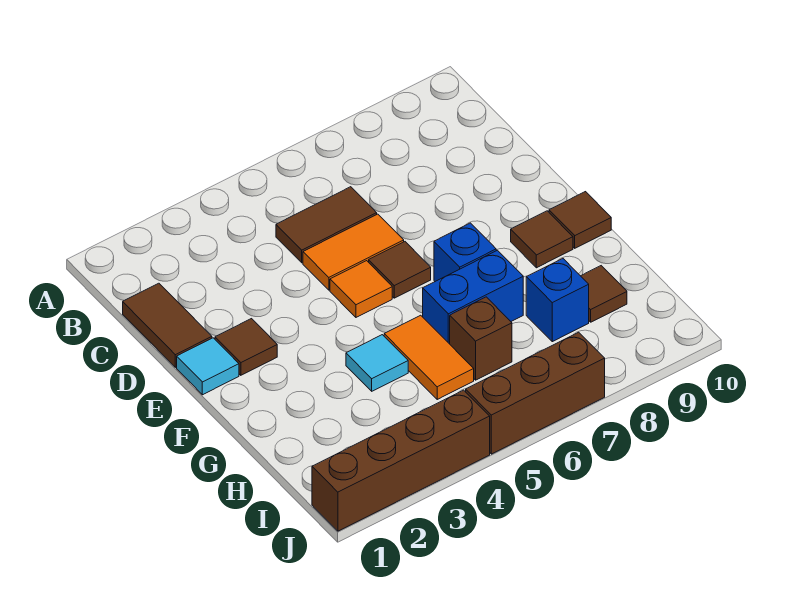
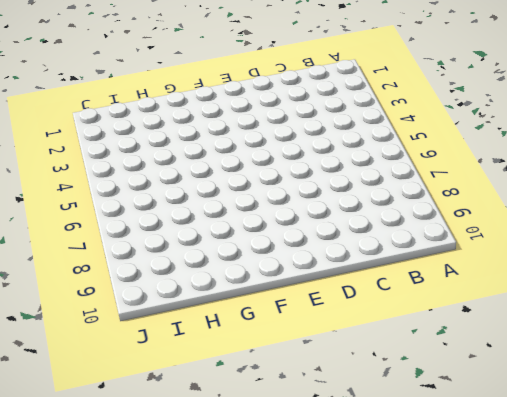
none -> brown tile C1:D1 level 1
none -> brown tile C5:C6 level 1
none -> orange tile D5:D6 level 1

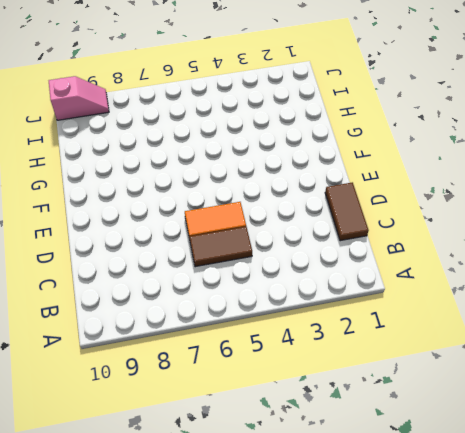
pink slope J9:J10 level 1 top 10 -> none
none -> cyan tile E1 level 1
none -> brown tile E2 level 1
none -> orange tile E5 level 1

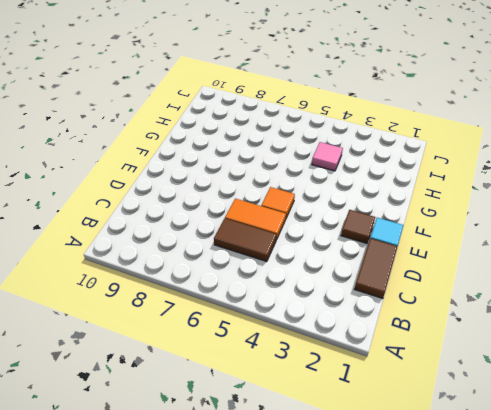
pink tile H4 level 1 -> none
none -> brown tile E6 level 1
none -> blue brick F7 level 1
none -> brown tile F9 level 1

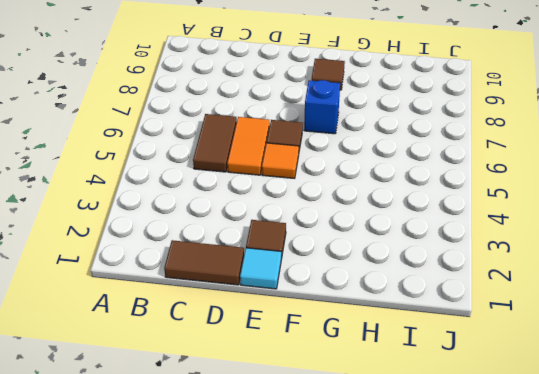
none -> brown tile F10 level 1
none -> cyan tile G4 level 1
none -> orange tile G5:H5 level 1

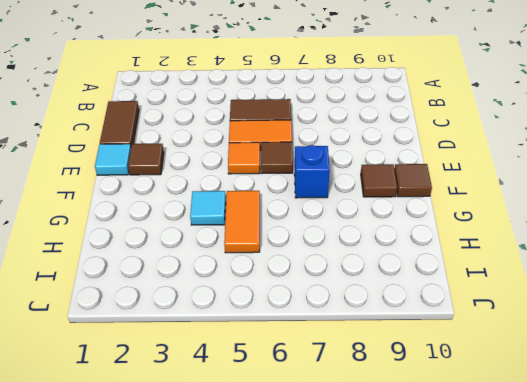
none -> blue brick G6:G7 level 1
none -> brown brick H6 level 1
none -> blue brick H8 level 1

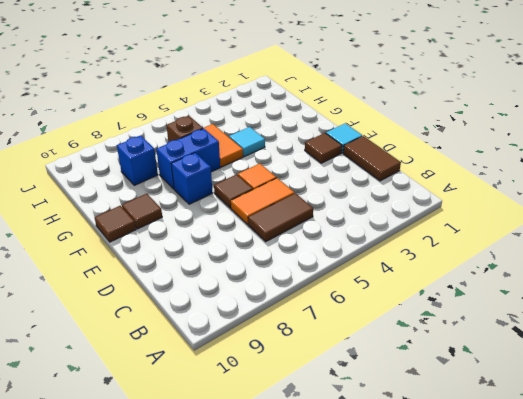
none -> brown tile H9 level 1
none -> brown brick J1:J4 level 1
none -> brown brick J5:J7 level 1

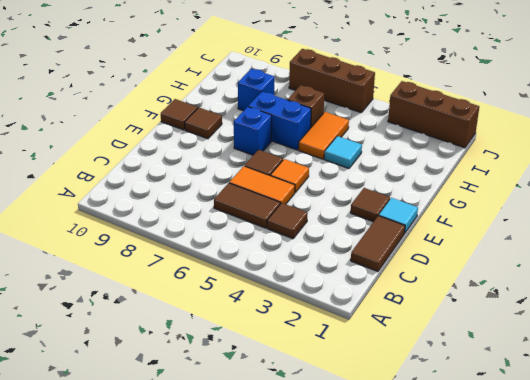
brown tile C4 level 1 -> brown tile H9 level 1
brown brick J1:J3 level 1 -> brown brick J1:J4 level 1

